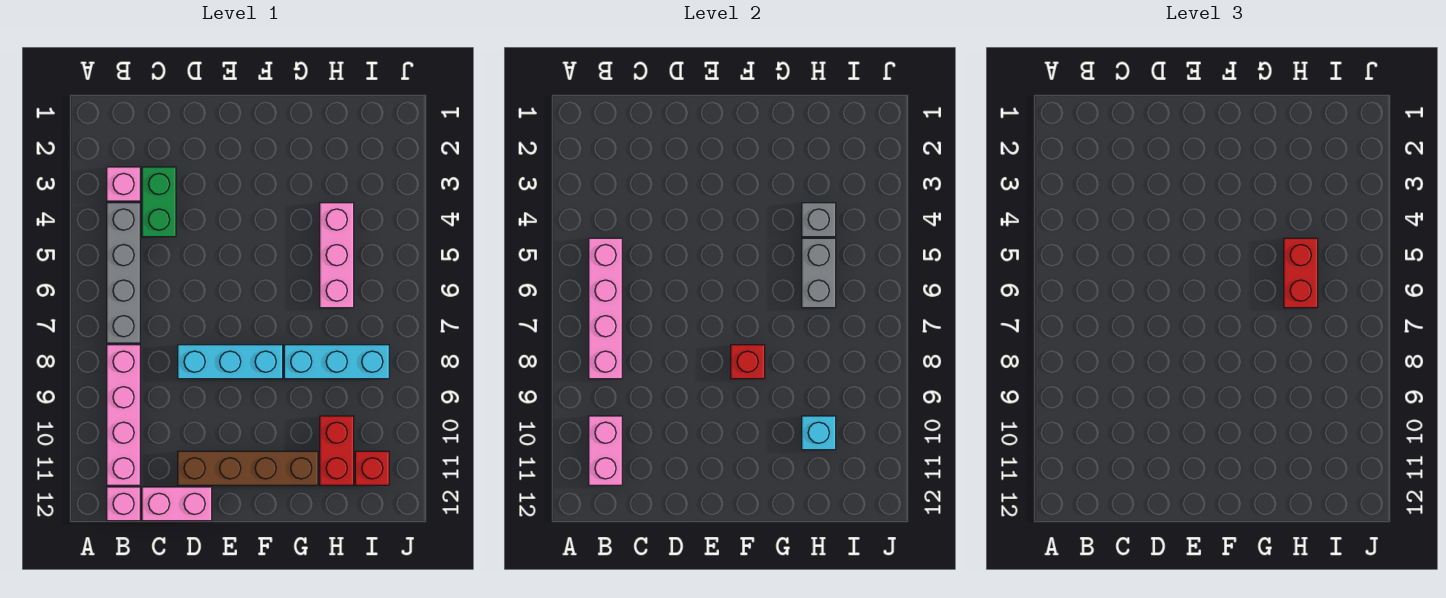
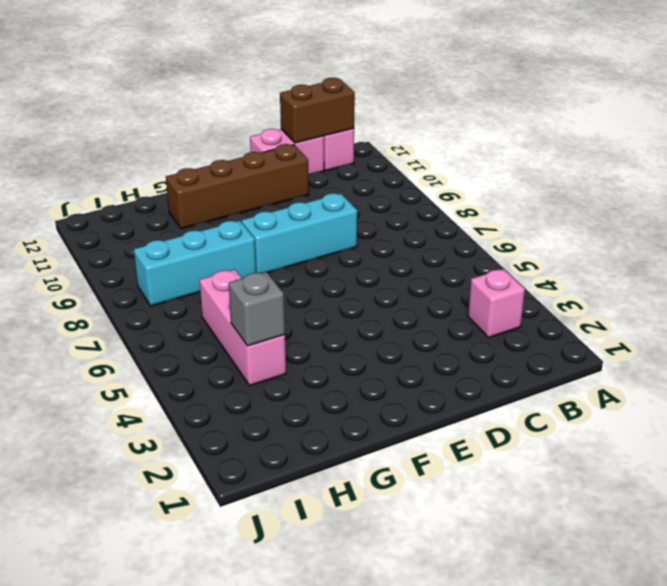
brown brick B12:C12 level 2 -> none
none -> grey brick B4:B7 level 1
none -> pink brick B8:B11 level 1
none -> green brick C3:C4 level 1

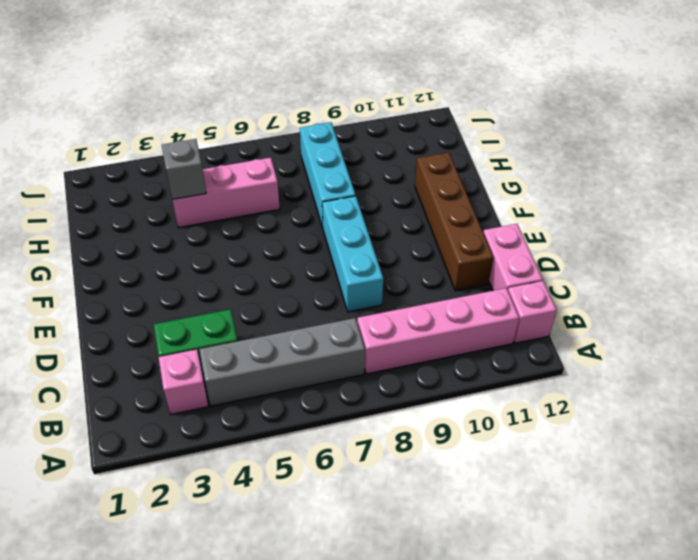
none -> red brick H10:H11 level 1
none -> red brick I11 level 1
none -> pink brick B5:B8 level 2

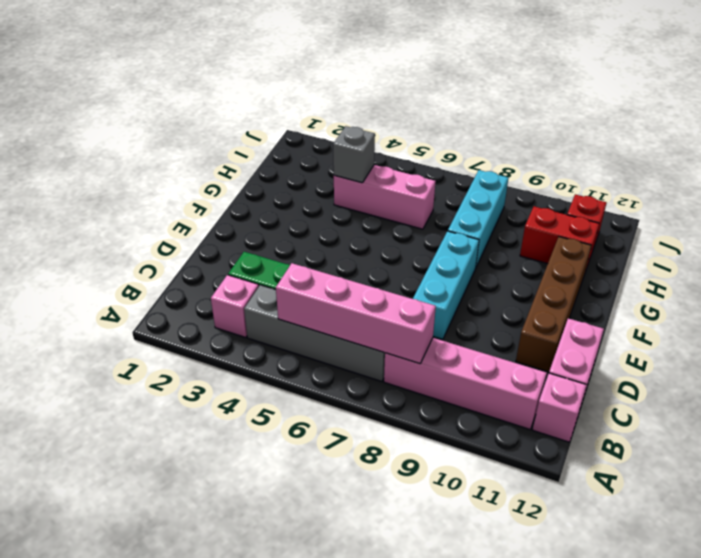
none -> pink brick B10:B11 level 2
none -> red brick F8 level 2
none -> grey brick H5:H6 level 2

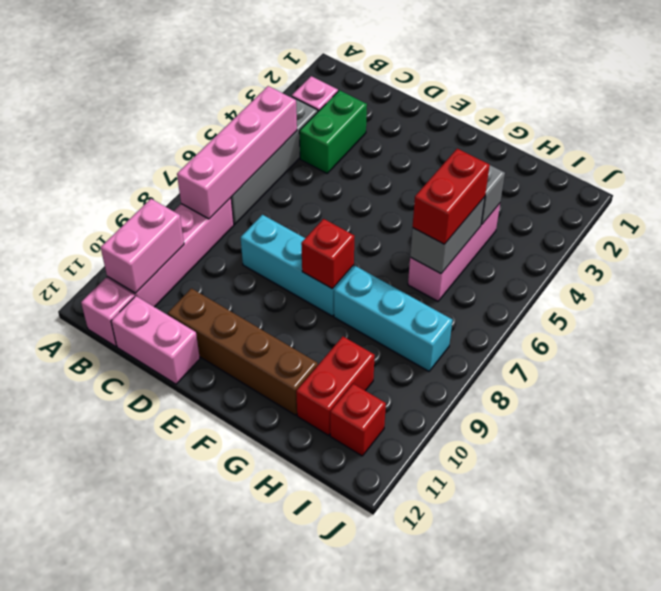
none -> cyan brick H10 level 2

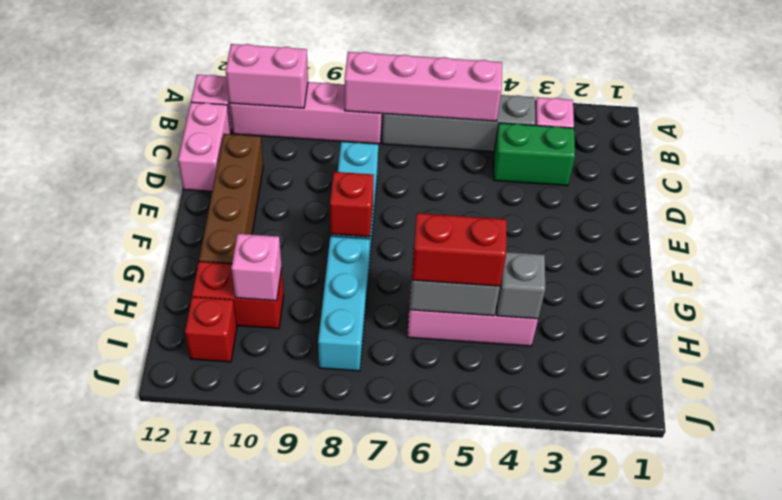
pink brick H10 level 2 -> cyan brick H10 level 2

